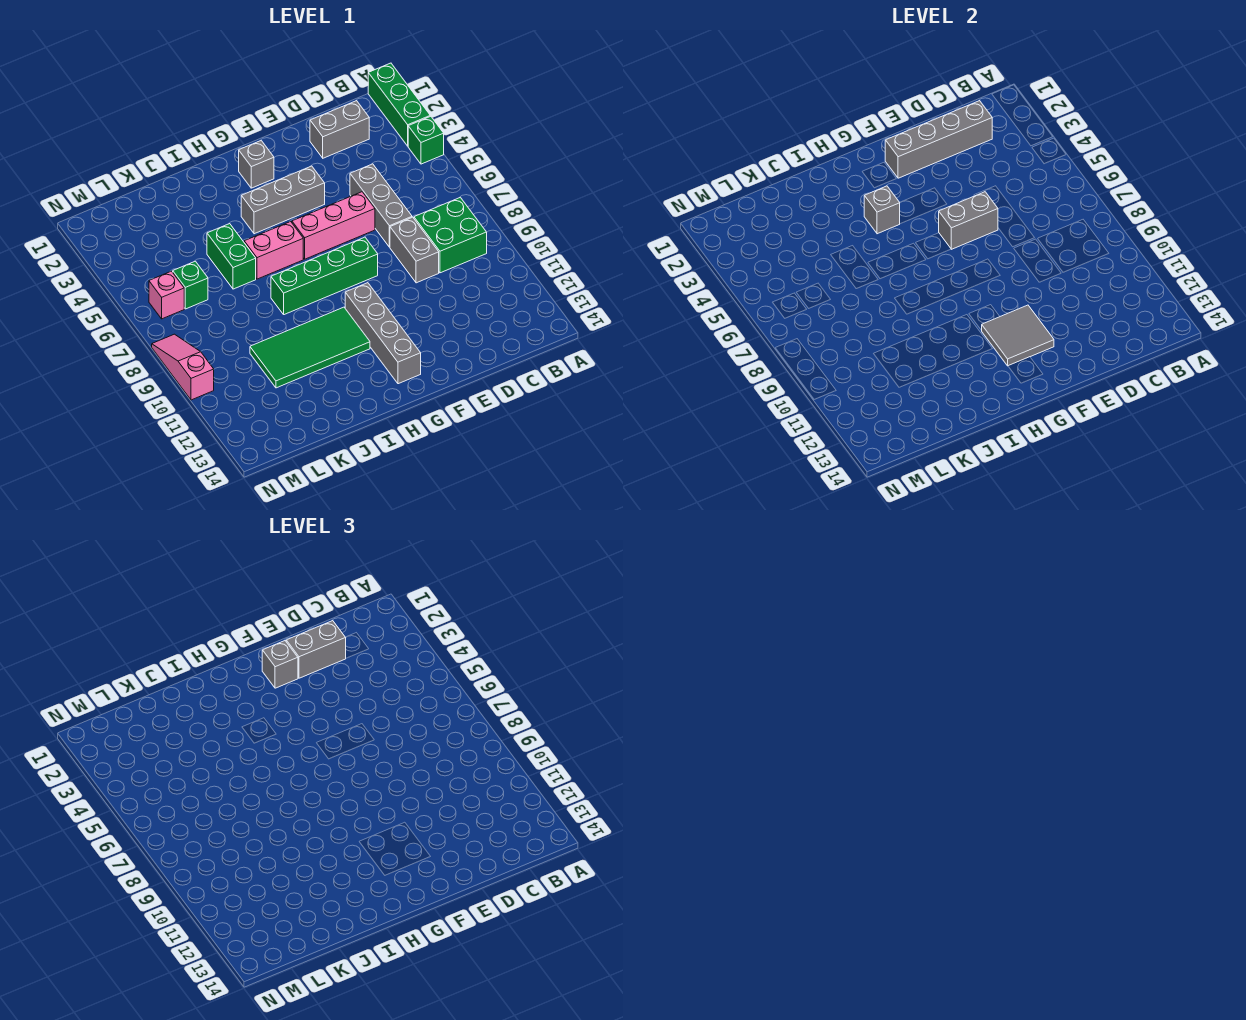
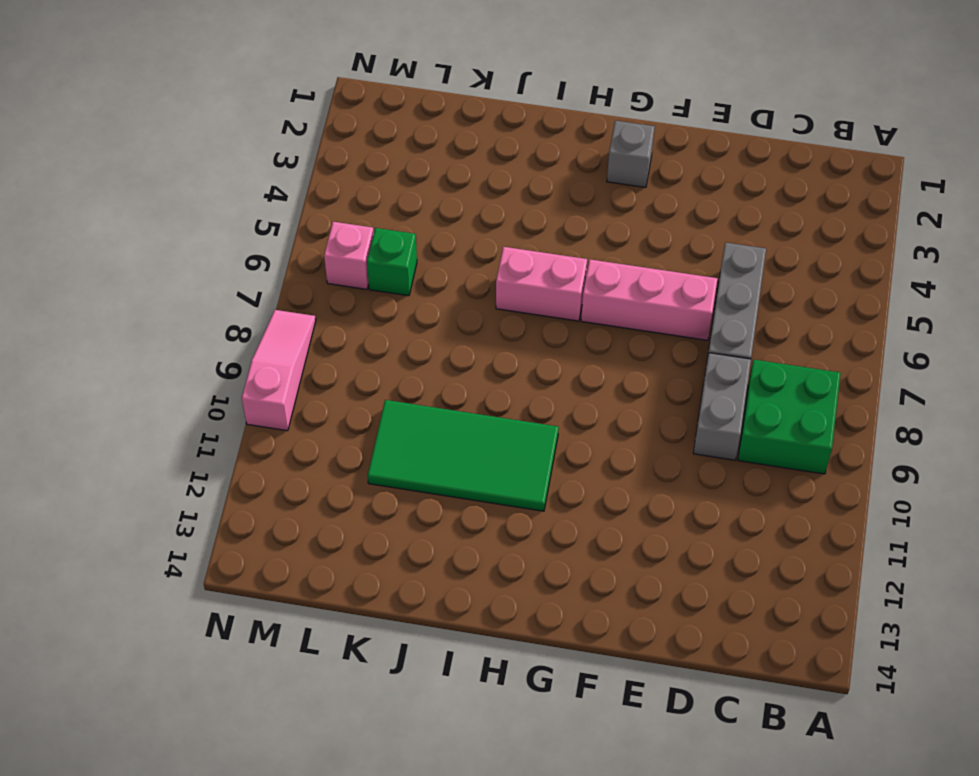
none -> green brick A1:A3 level 1
none -> green brick A4 level 1
none -> grey brick C2:D2 level 1

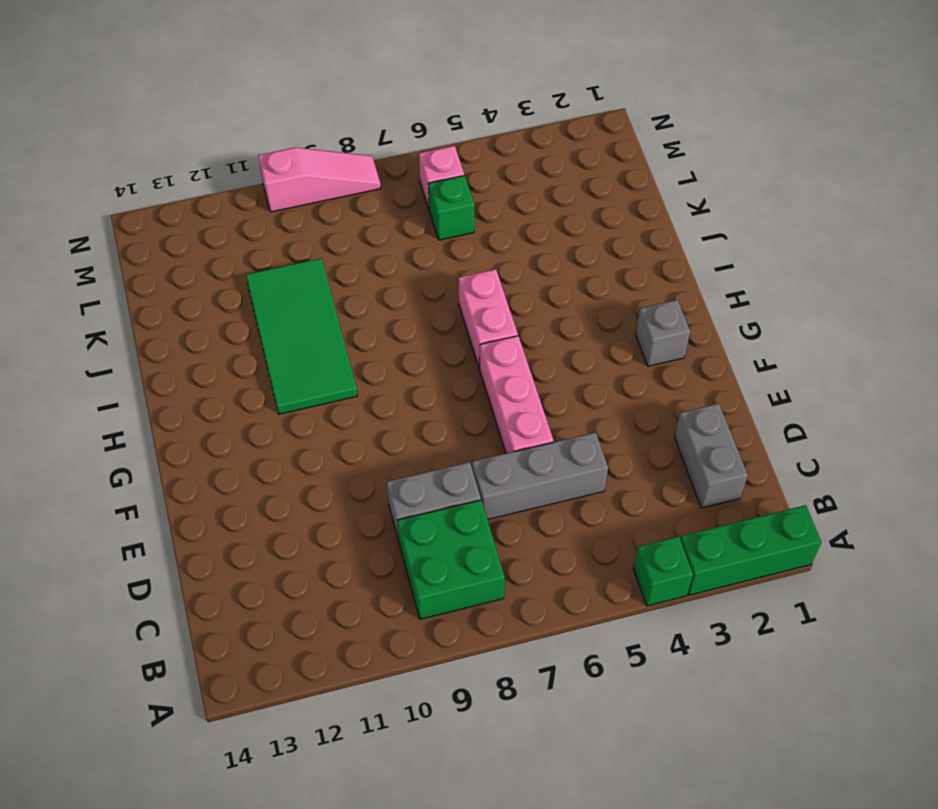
none -> grey brick F4:H4 level 1
none -> green brick F8:I8 level 1
none -> grey brick G10:G13 level 1

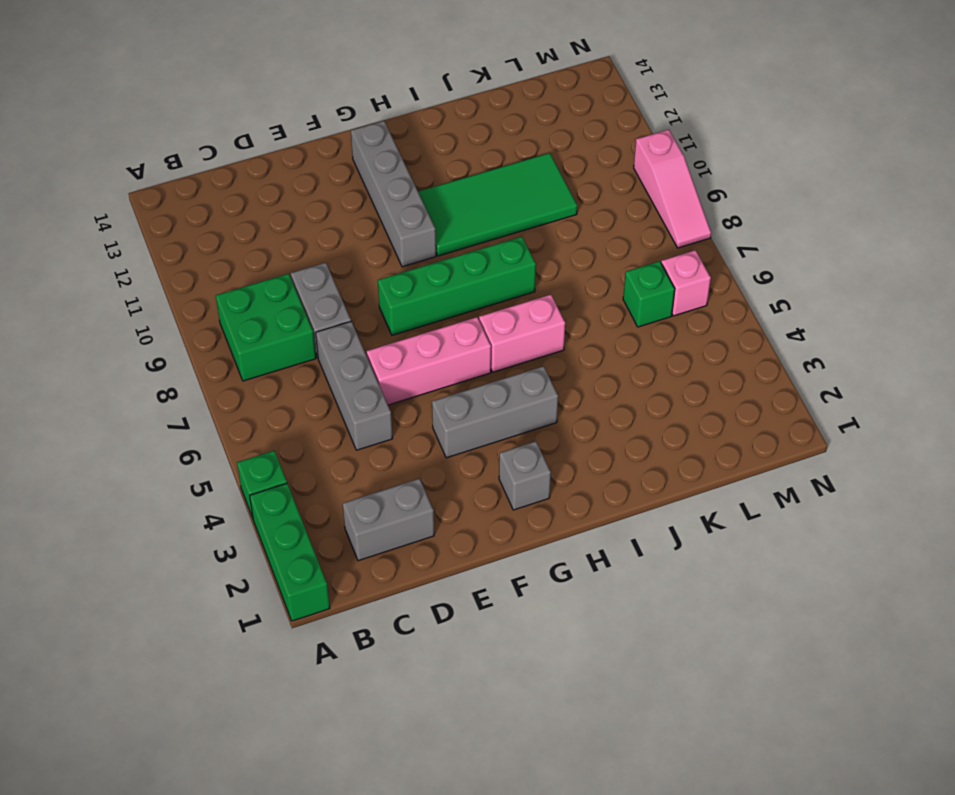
none -> green brick J5:J6 level 1
none -> grey brick C2:F2 level 2
none -> grey brick E6:F6 level 2

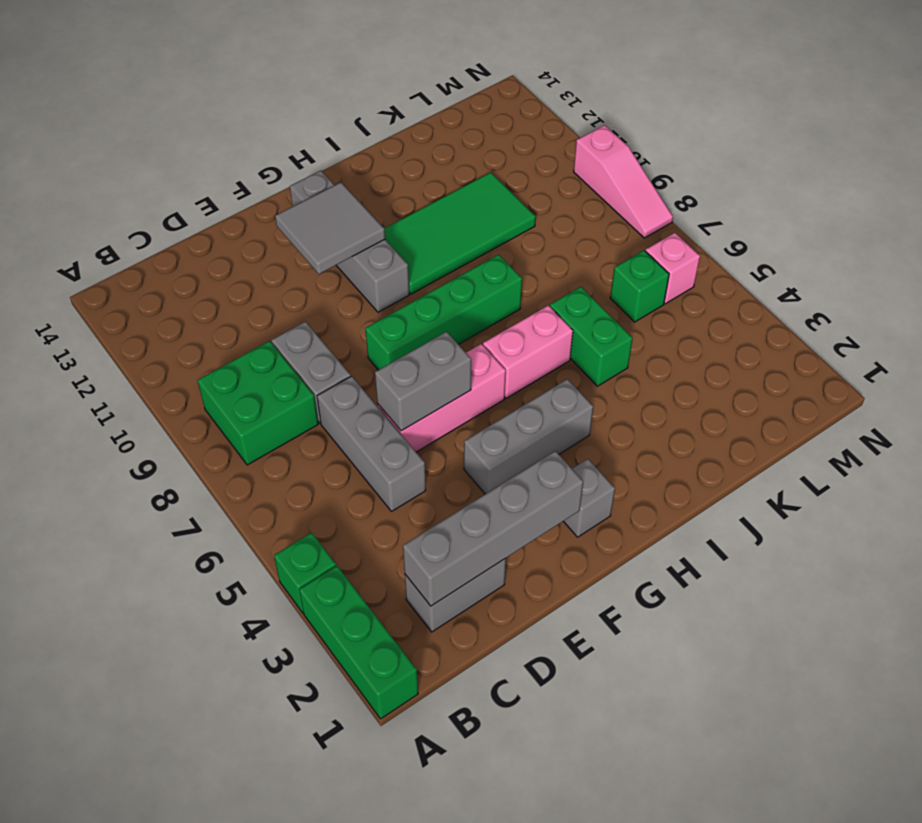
none -> grey brick H4 level 2
none -> grey brick D2:E2 level 3
none -> grey brick F2 level 3

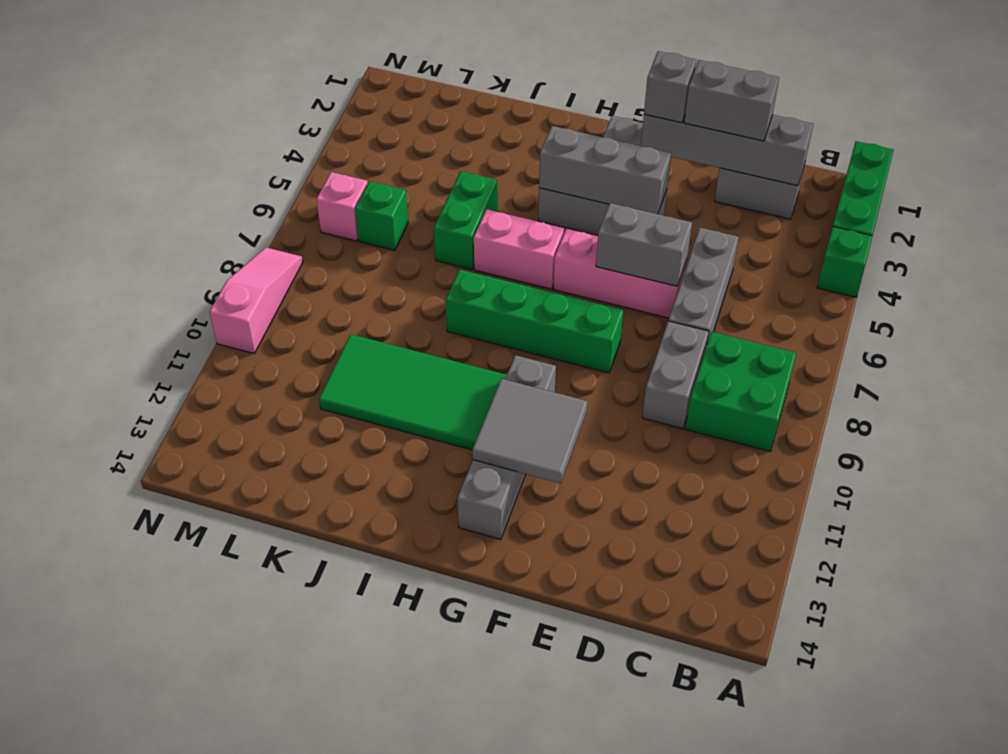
grey brick F4:H4 level 2 -> grey brick H4 level 2

